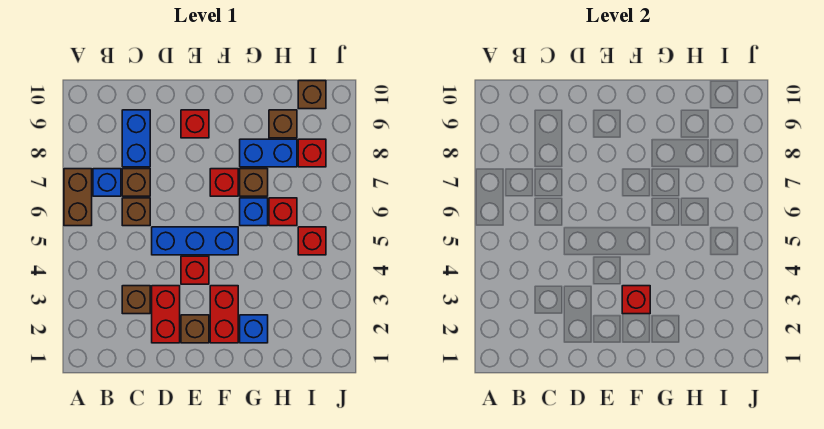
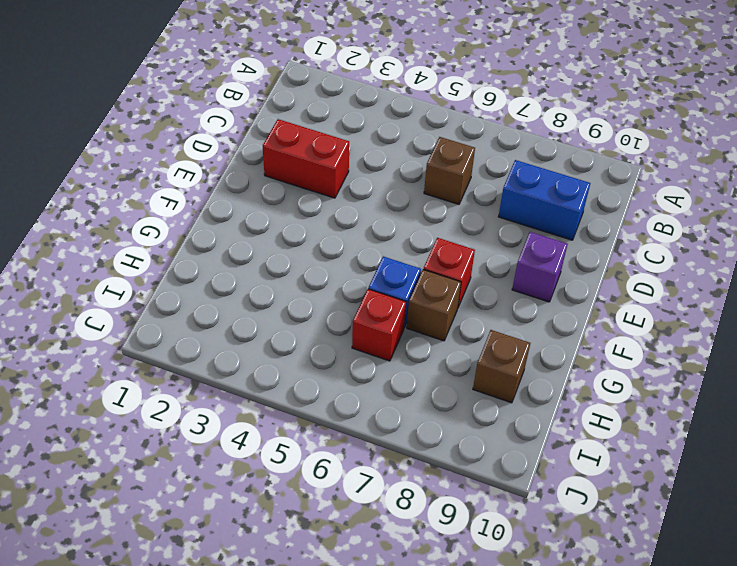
purple brick E9 level 1 -> red brick E9 level 1
none -> brown brick A6:A7 level 1
none -> blue brick B7 level 1
none -> brown brick C3 level 1

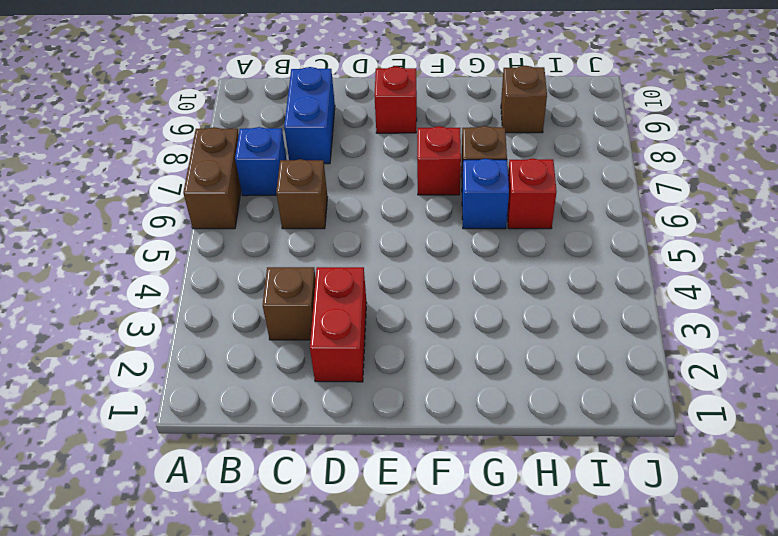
none -> brown brick C7 level 1
none -> blue brick D5:F5 level 1
none -> brown brick E2 level 1

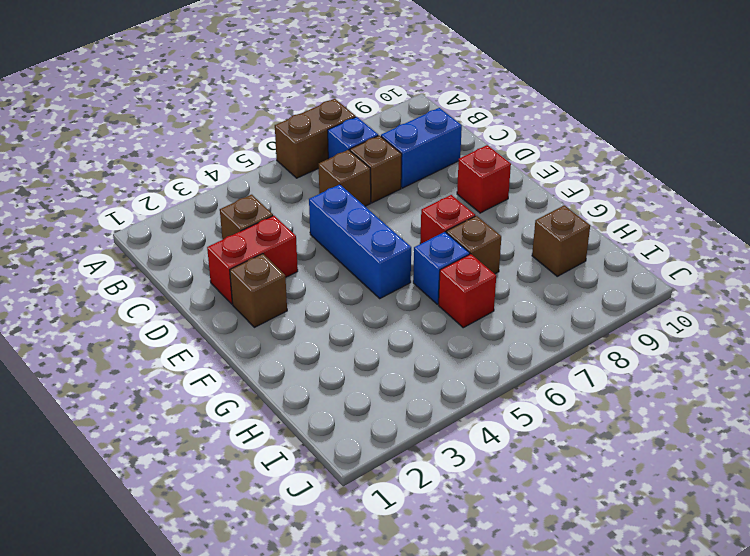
none -> red brick E4 level 1
none -> red brick F2:F3 level 1
none -> blue brick G2 level 1

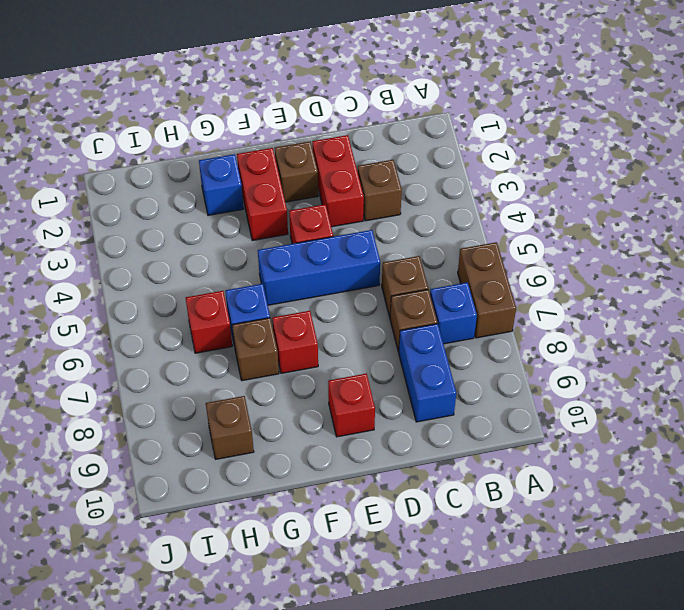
none -> blue brick G8:H8 level 1
none -> red brick I5 level 1
none -> red brick I8 level 1

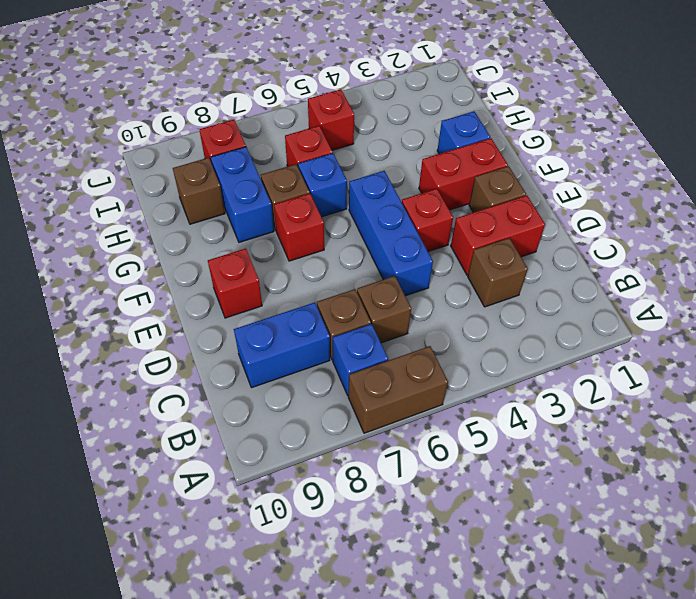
none -> brown brick I10 level 1
none -> red brick F3 level 2

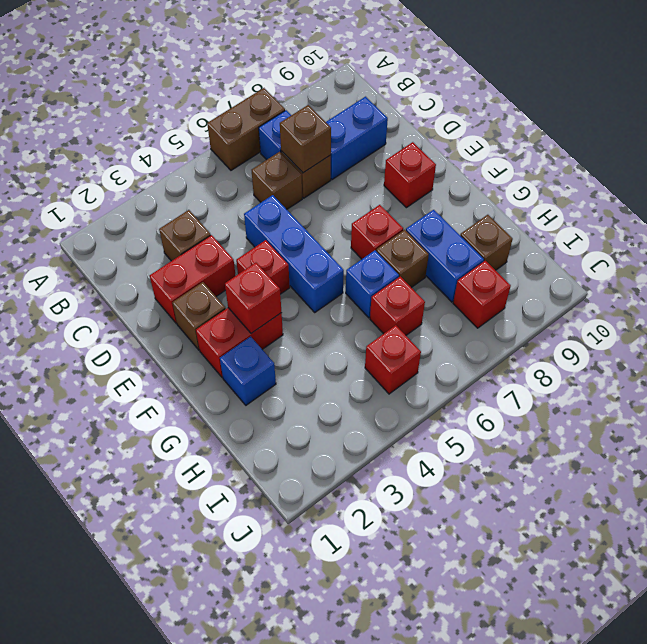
brown brick C7 level 2 -> brown brick I10 level 1

